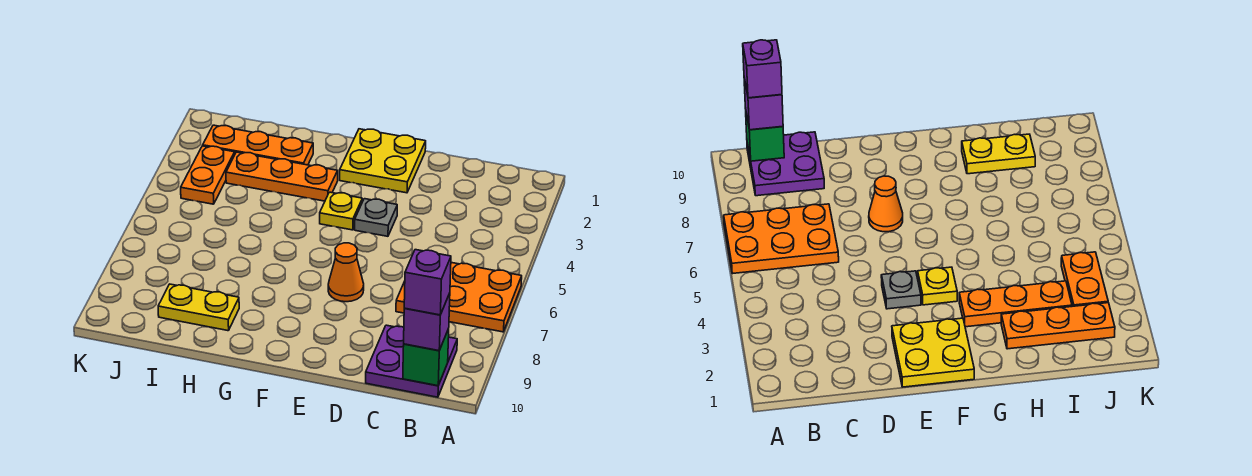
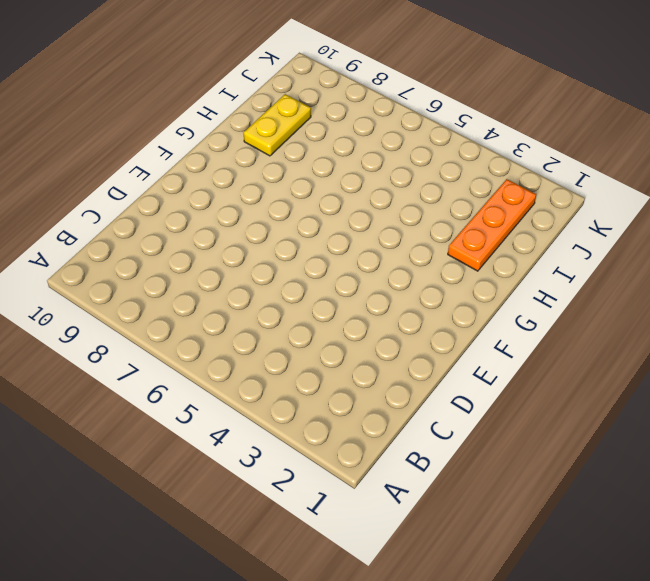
none -> orange plate A6:C7 level 1
none -> purple plate B9:C10 level 1
none -> yellow plate E1:F2 level 1

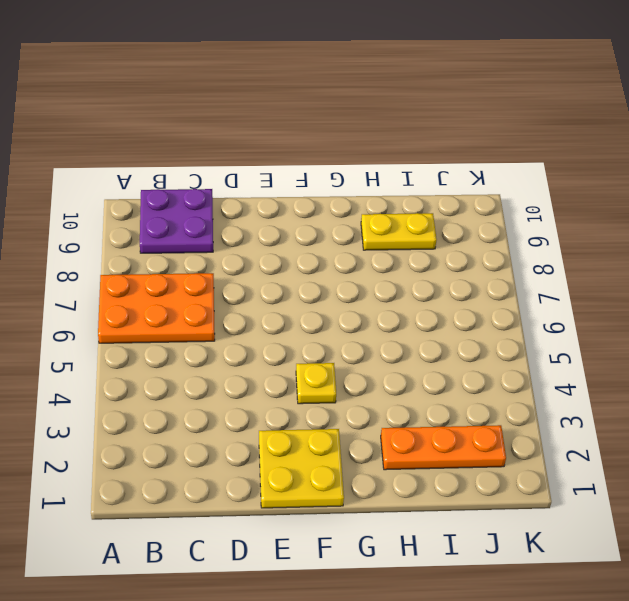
none -> grey plate E4 level 1
none -> orange cone E7 level 1
none -> orange plate G3:I3 level 1

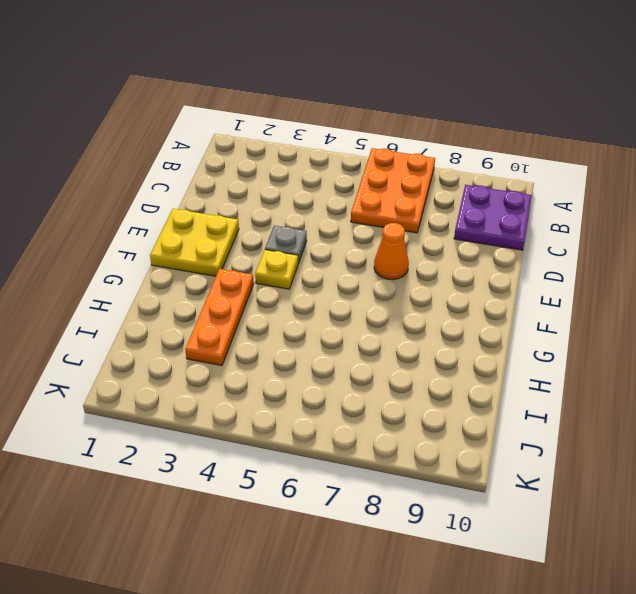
none -> orange plate H2:J2 level 1
none -> yellow plate H9:I9 level 1
none -> orange plate J3:J4 level 1

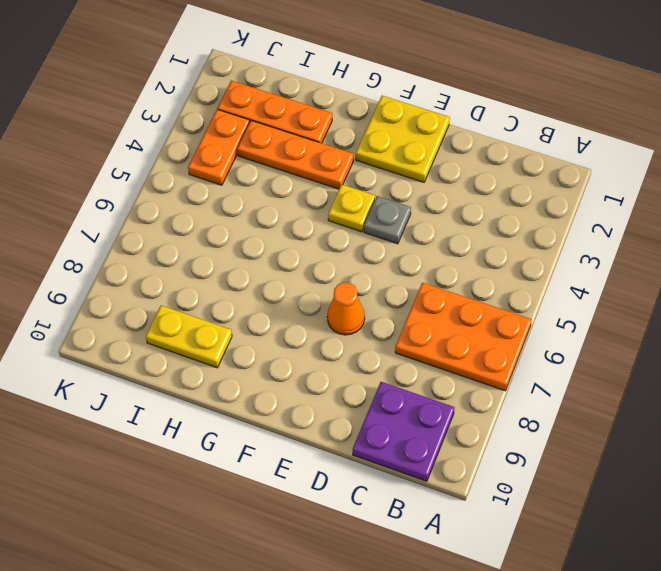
none -> green brick B10 level 2
none -> purple brick B10 level 3
none -> purple brick B10 level 4

